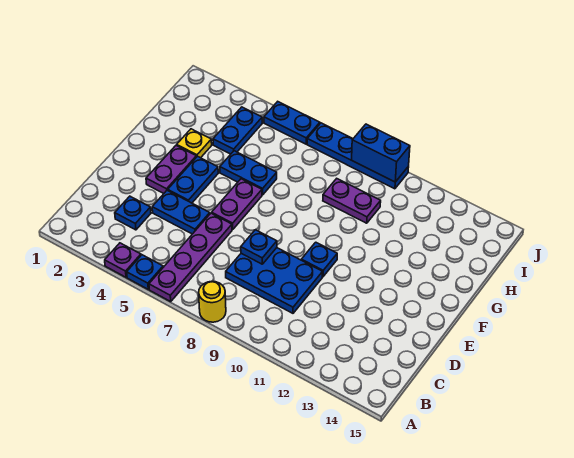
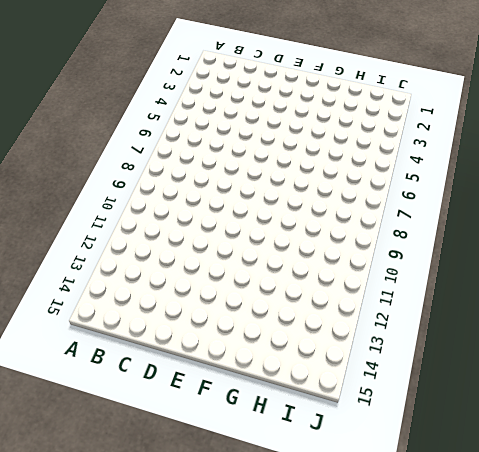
none -> purple plate A4 level 1
none -> blue plate A5 level 1
none -> purple plate A6:D6 level 1

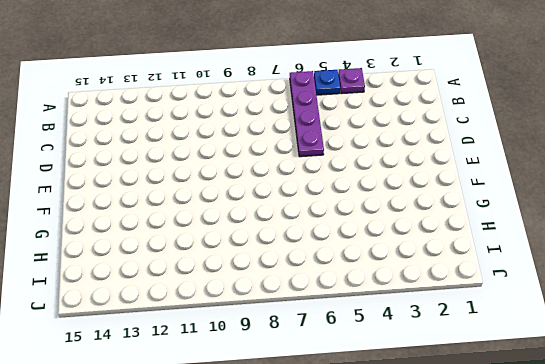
none -> yellow round brick A8 level 1
none -> blue plate C3 level 1
none -> blue plate C8:D10 level 1

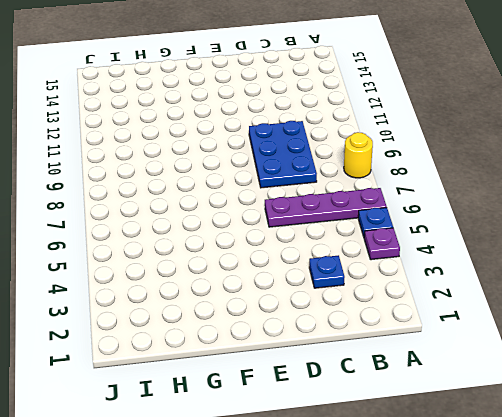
none -> blue plate D4:D5 level 1
none -> purple plate E3:F3 level 1
none -> blue plate E4:F4 level 1

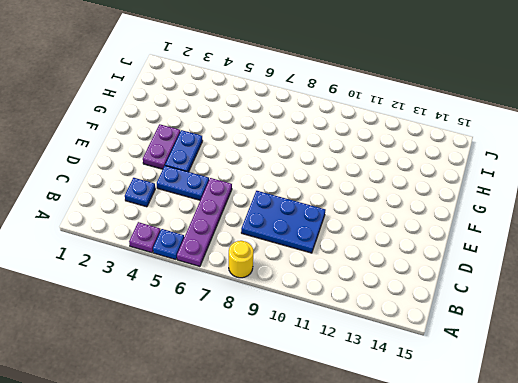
none -> purple plate E6:F6 level 1
none -> blue plate E10 level 1
none -> yellow plate G3 level 1

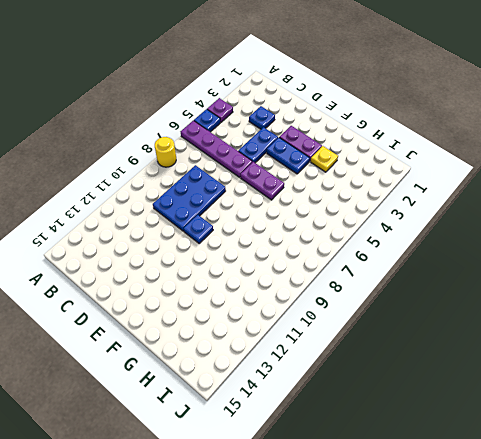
none -> blue plate G5:G6 level 1
none -> blue plate H4:I4 level 1
none -> purple plate H9:H10 level 1

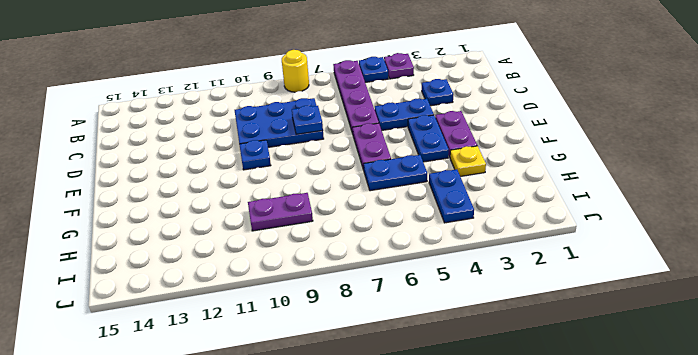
none -> blue plate J5:J6 level 1
none -> blue plate J7:J10 level 1
none -> blue brick J9:J10 level 2

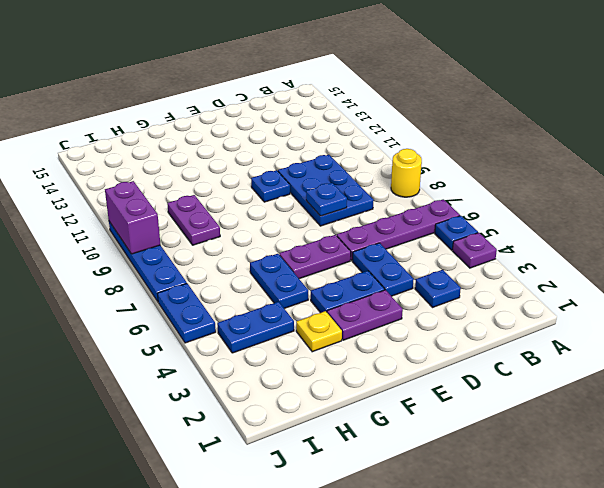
purple brick J9:J10 level 2 -> blue brick J9:J10 level 2

